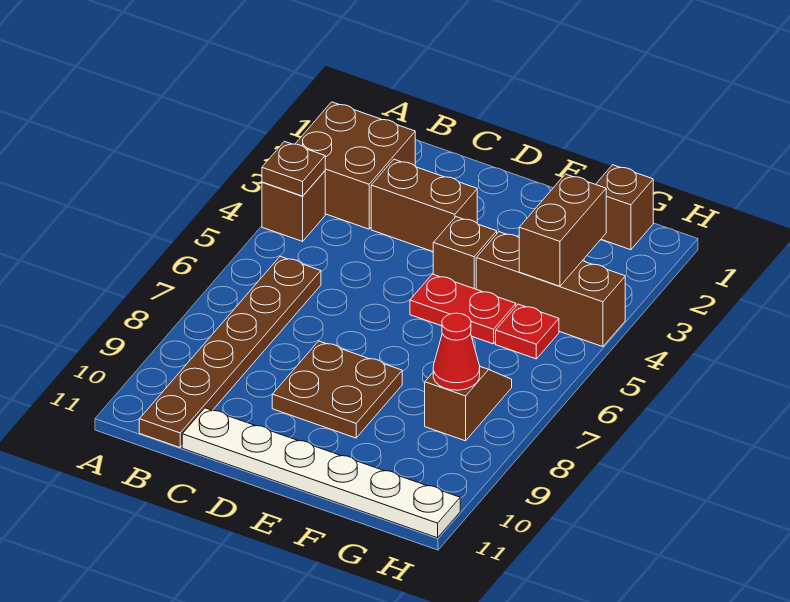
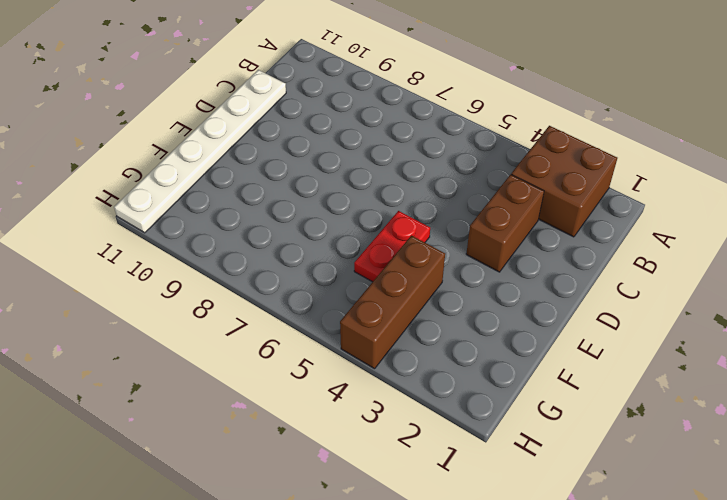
none -> brown brick A4 level 1
none -> brown plate B6:B11 level 1
none -> brown plate D8:E9 level 1

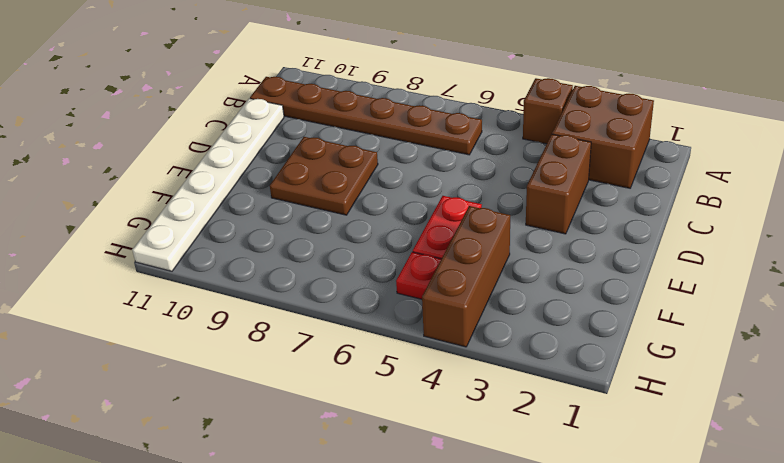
none -> brown brick E4 level 1
none -> brown brick G1 level 1
none -> brown slope G7:G8 level 1 top 8

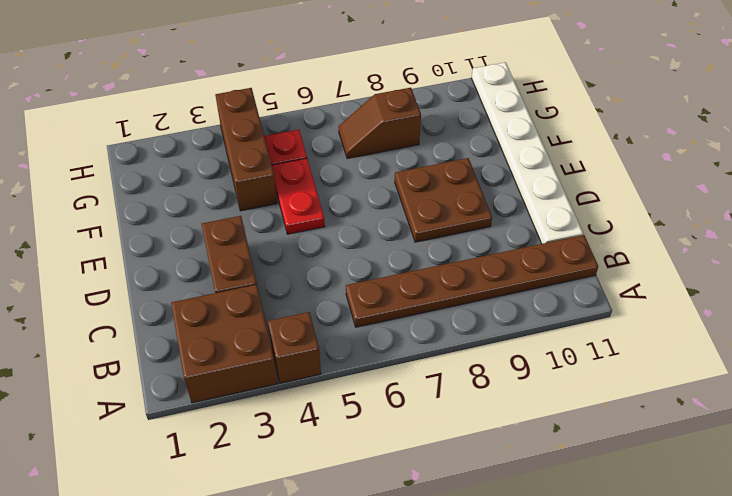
none -> brown brick E4 level 1
none -> brown brick G1 level 1
none -> brown plate A4 level 2

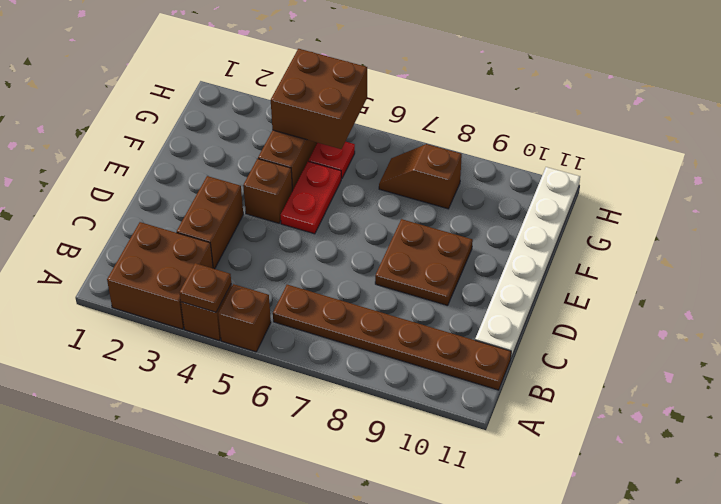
brown brick A5 level 1 -> brown brick G1 level 1
brown brick G4:H5 level 2 -> brown brick G3:G4 level 2
none -> red cone G8 level 2

